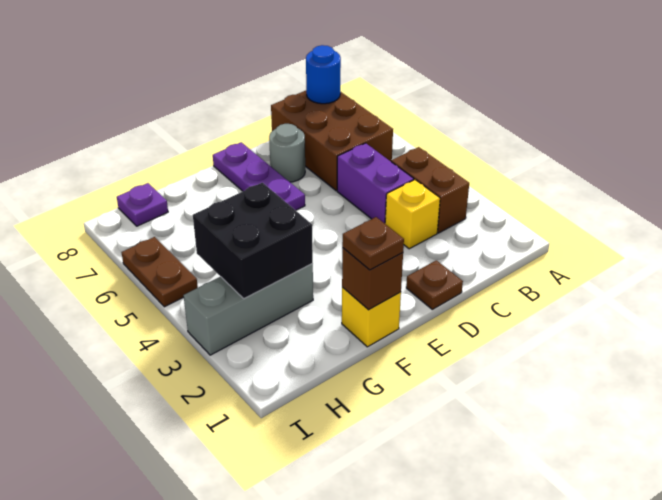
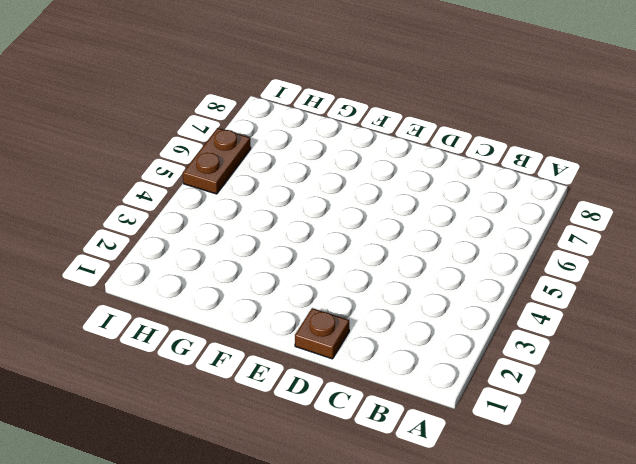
none -> brown brick B3:B4 level 1
none -> brown brick B6:C8 level 1
none -> yellow brick C3 level 1

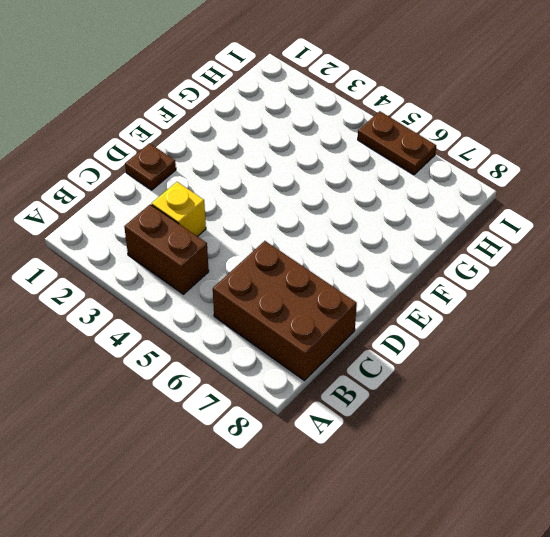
none -> purple brick C4:C5 level 1
none -> grey round brick D7 level 1
none -> purple plate E6:E8 level 1

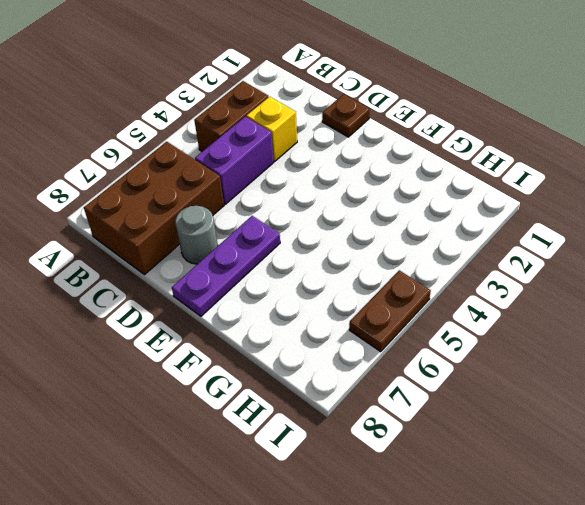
none -> yellow brick F1 level 1
none -> grey brick G3:I3 level 1
none -> purple plate H8 level 1

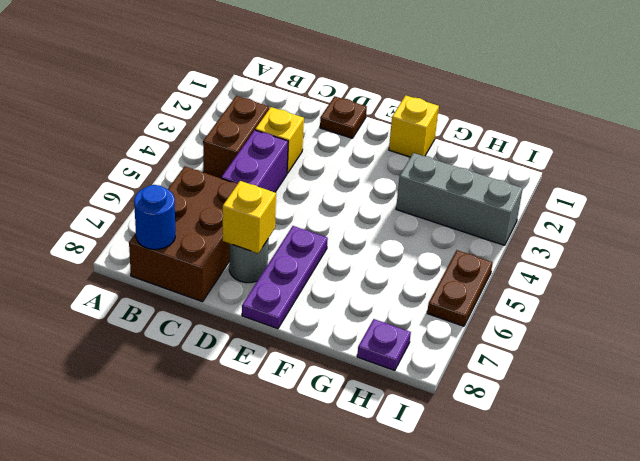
yellow brick D7 level 2 -> none
none -> brown brick F1 level 2
none -> black brick G3:H4 level 2
none -> brown plate F1 level 3

